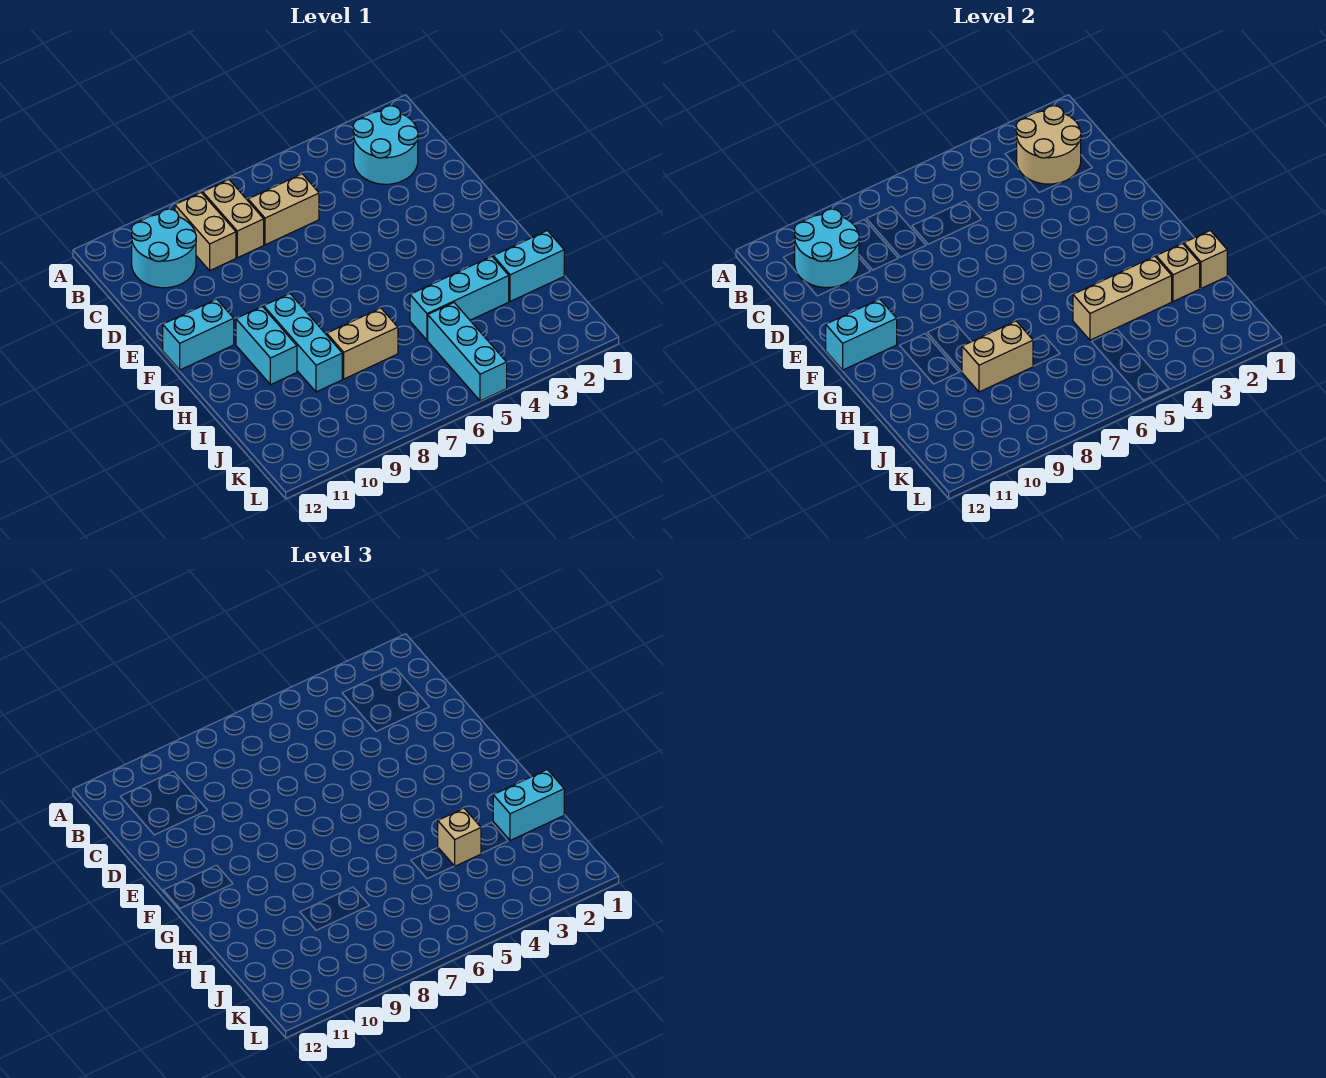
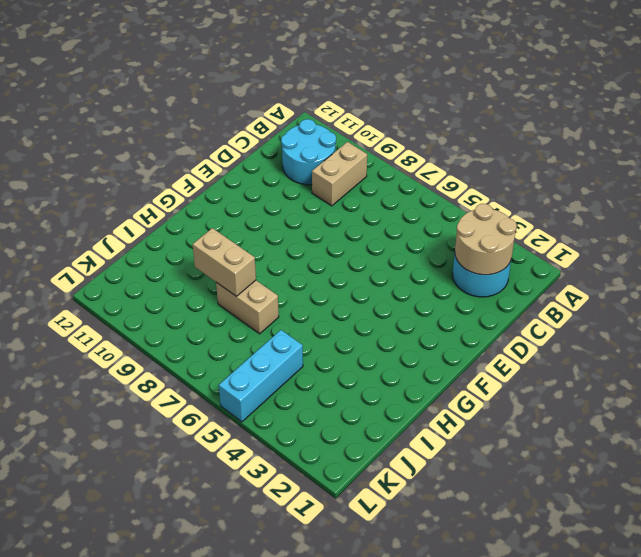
none -> tan brick B8:C8 level 1
none -> tan brick C6:C7 level 1
none -> cyan brick F11:F12 level 1

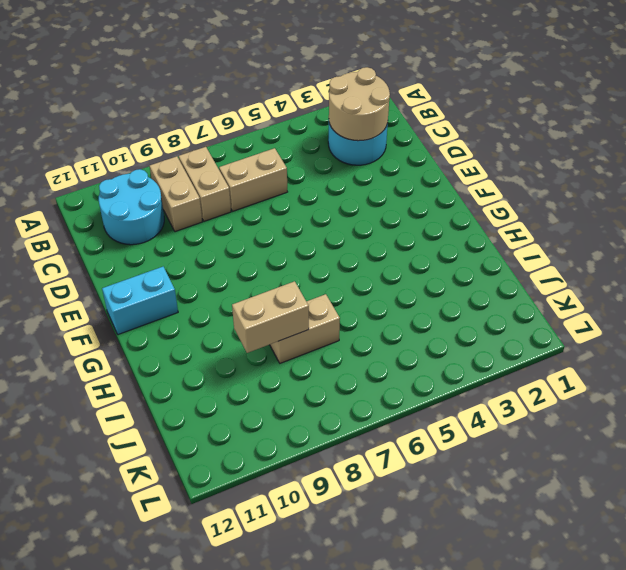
none -> cyan brick G9:I9 level 1
none -> cyan brick G10:H10 level 1
none -> cyan brick I1:I2 level 1

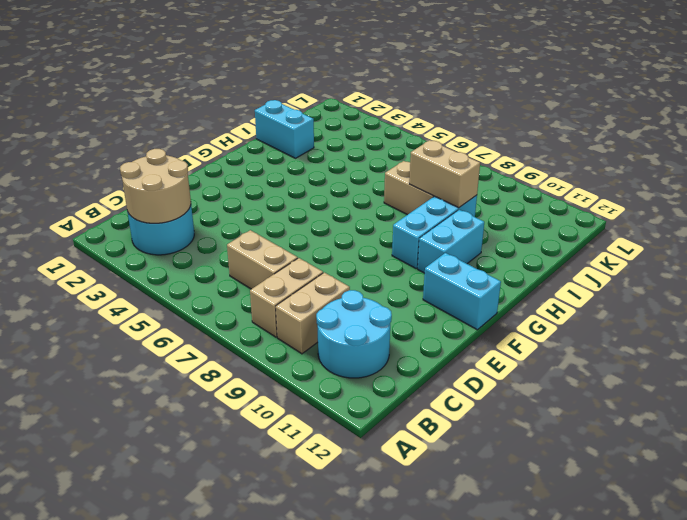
none -> cyan brick I3:I5 level 1
none -> cyan brick J5:L5 level 1
none -> cyan round brick B10:C11 level 2

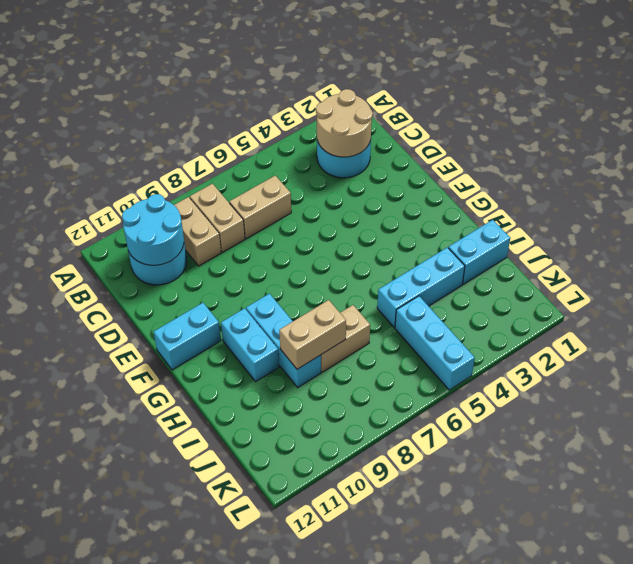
none -> cyan brick F11:F12 level 2
none -> tan brick I1 level 2
none -> tan brick I2 level 2

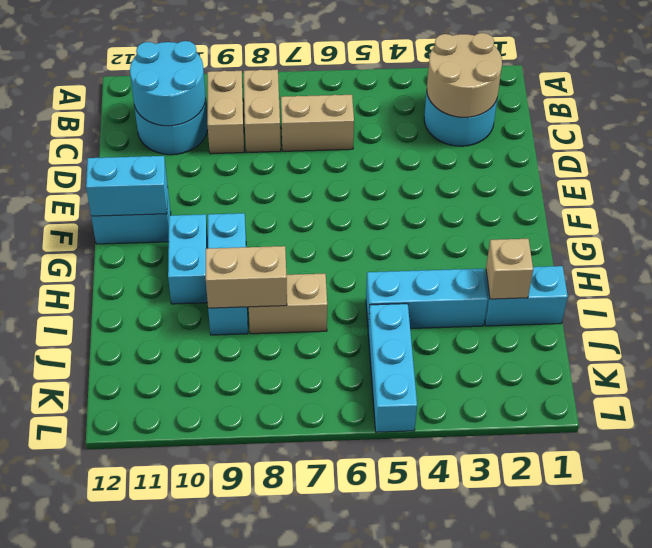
none -> tan brick I1 level 2
none -> tan brick I3:I5 level 2
none -> cyan brick I1:I2 level 3

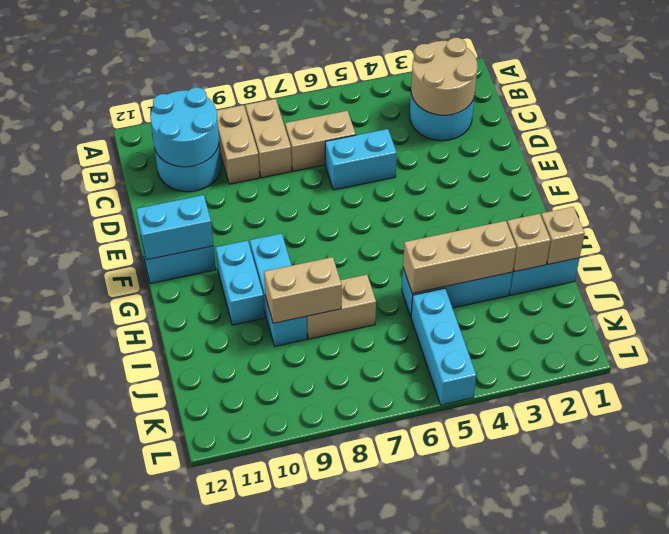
cyan brick D5:D6 level 1 -> cyan brick I1:I2 level 3
none -> tan brick I4 level 3

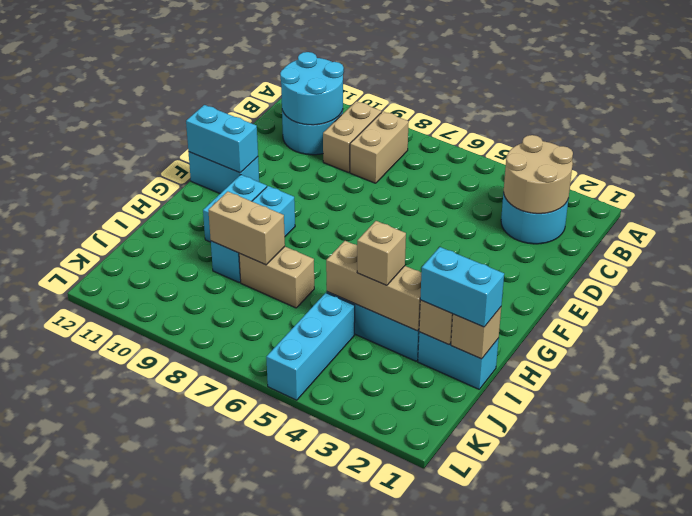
none -> tan brick C6:C7 level 1

